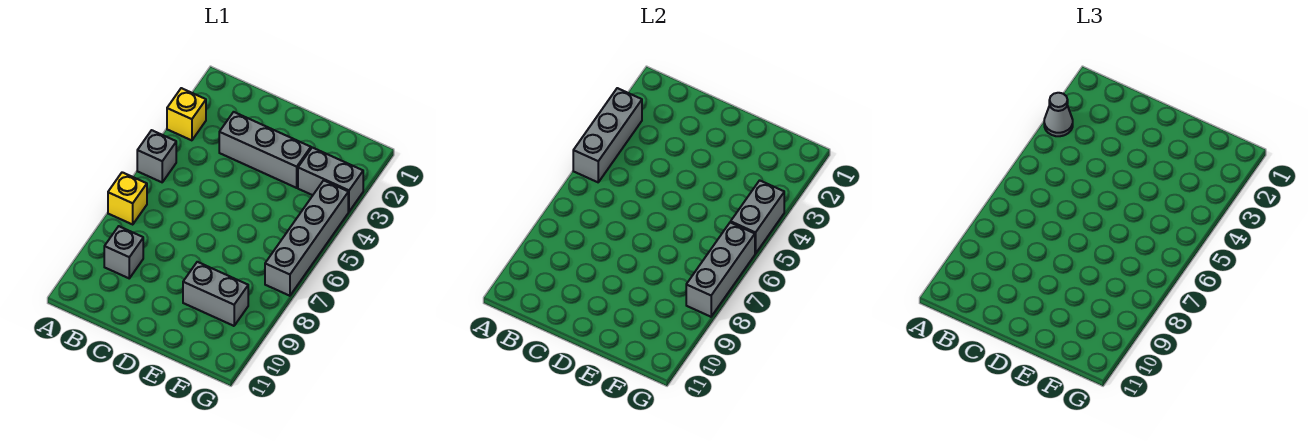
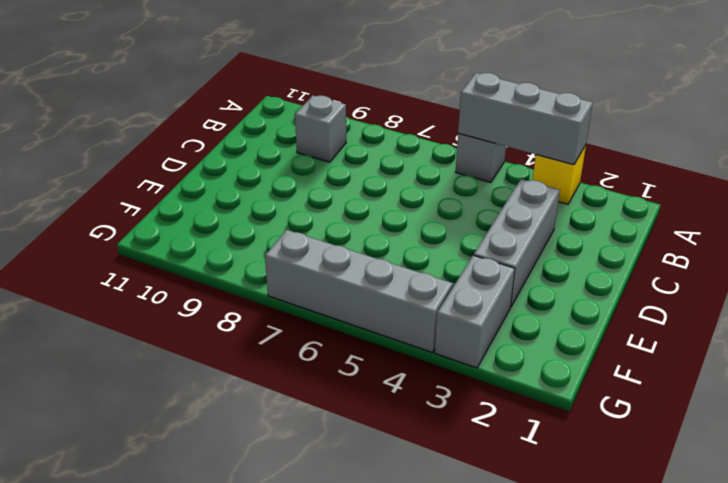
none -> yellow brick A7 level 1
none -> grey brick E9:F9 level 1
none -> grey brick G4:G5 level 2

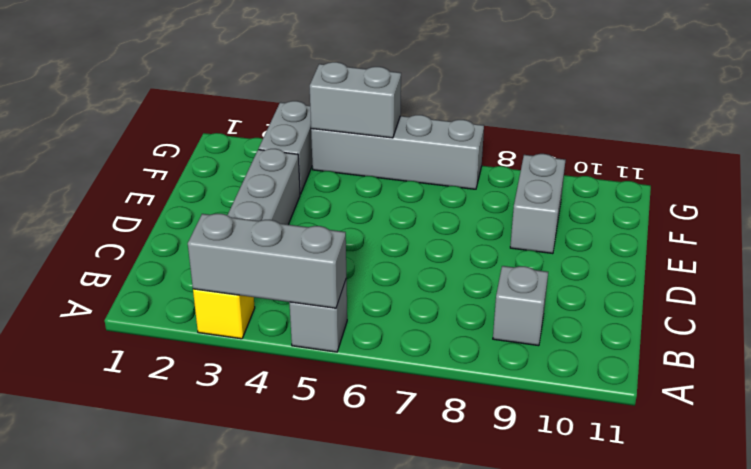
none -> yellow brick A7 level 1
none -> grey brick G6:G8 level 2
none -> grey cone A3 level 3

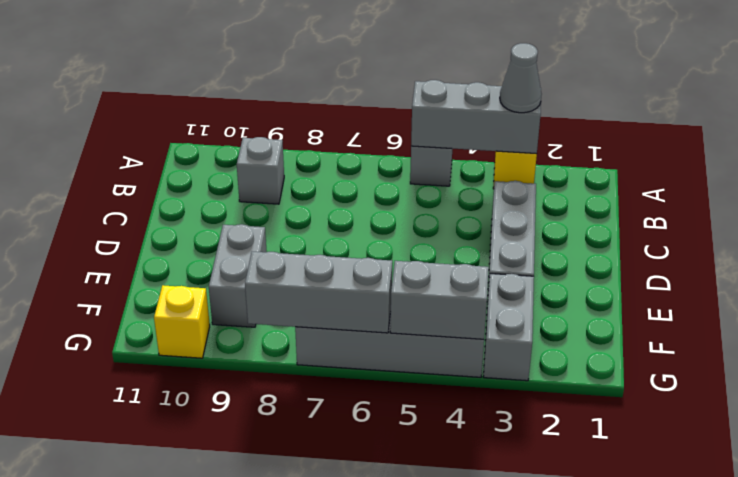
yellow brick G10 level 1 -> yellow brick A7 level 1

